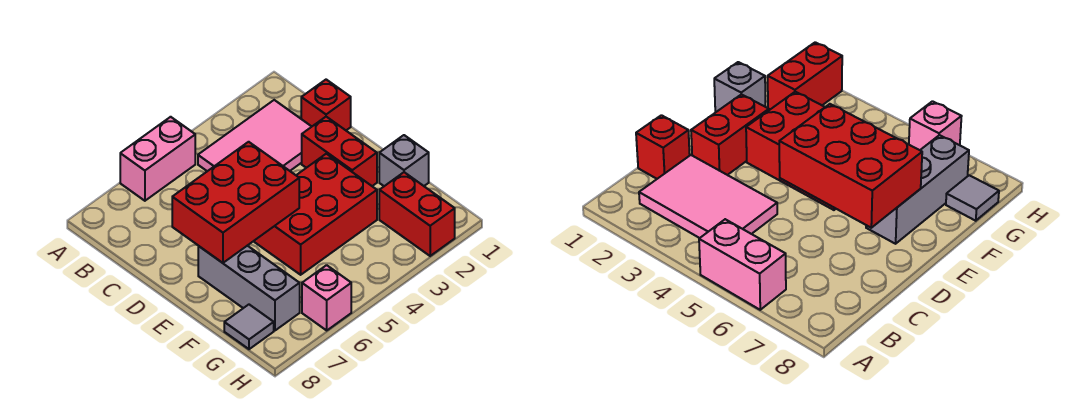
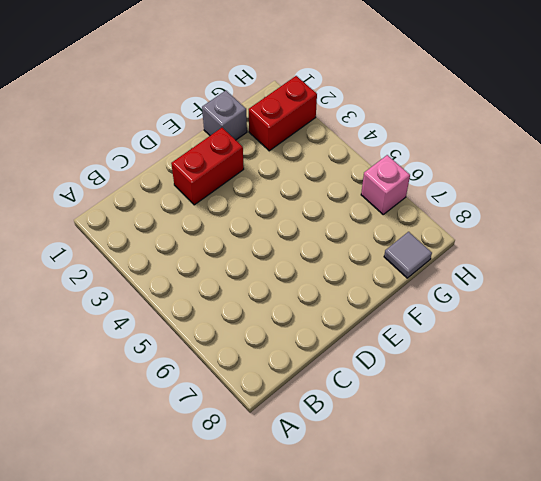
none -> pink brick A5:A6 level 1
none -> pink tile B2:C4 level 1

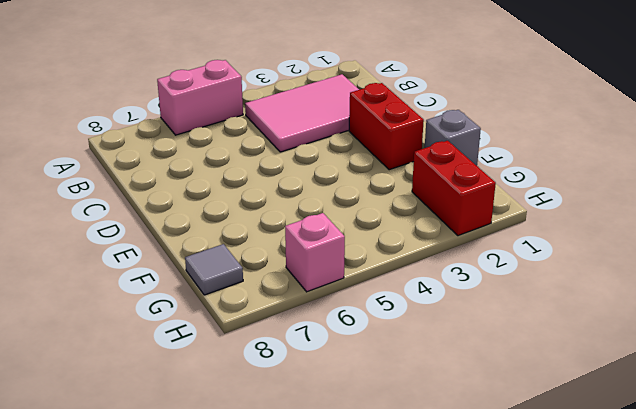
none -> red brick C1 level 1
none -> red brick E3:F5 level 1

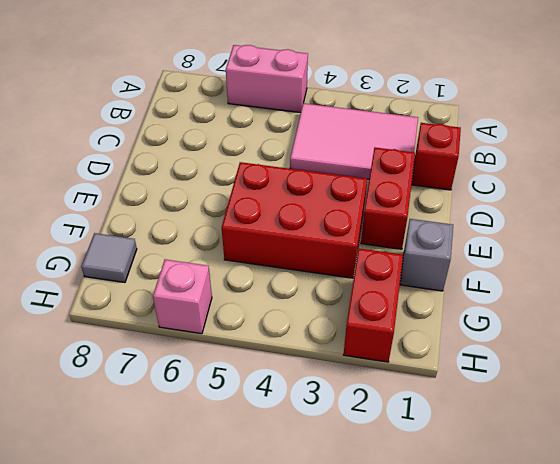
none -> grey brick E7:G7 level 1
none -> red brick D5:E7 level 2

